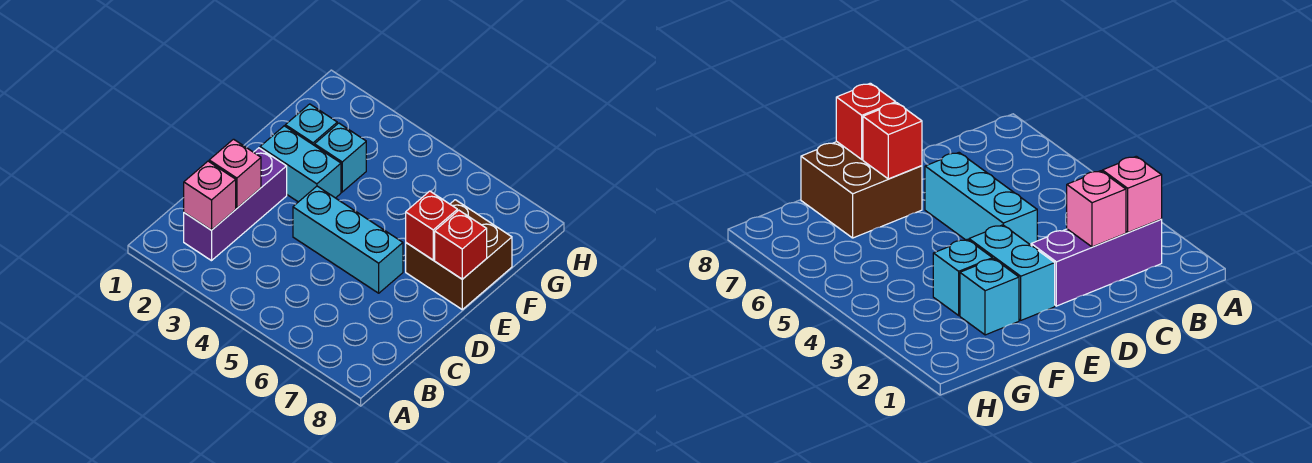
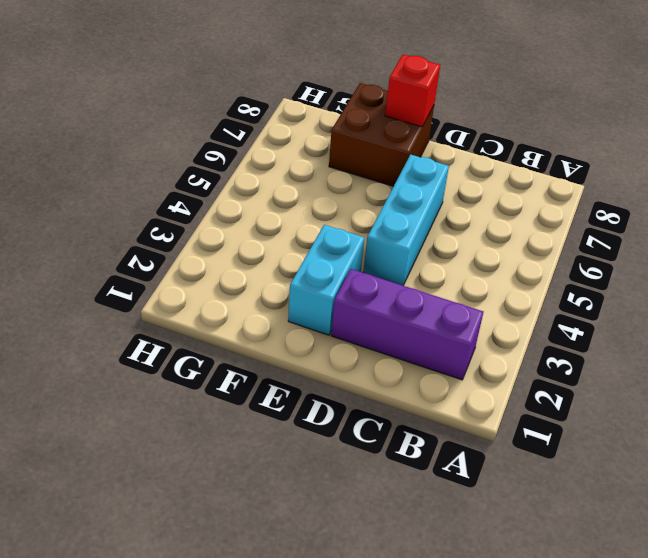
none -> cyan brick F2 level 1
none -> cyan brick F3 level 1

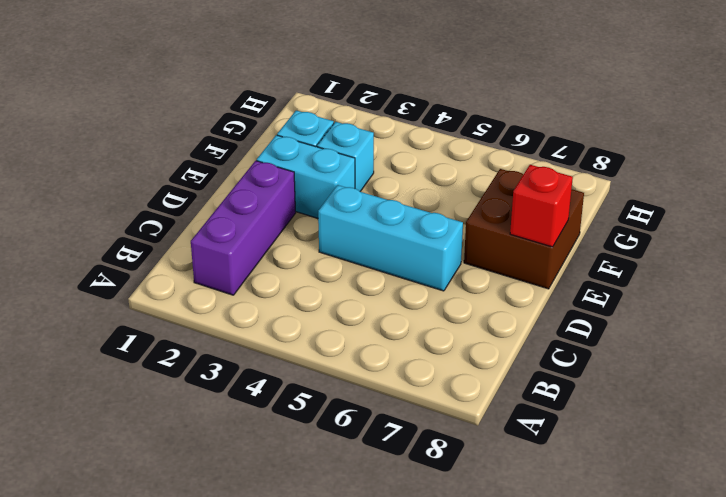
none -> pink brick B2 level 2
none -> pink brick C2 level 2

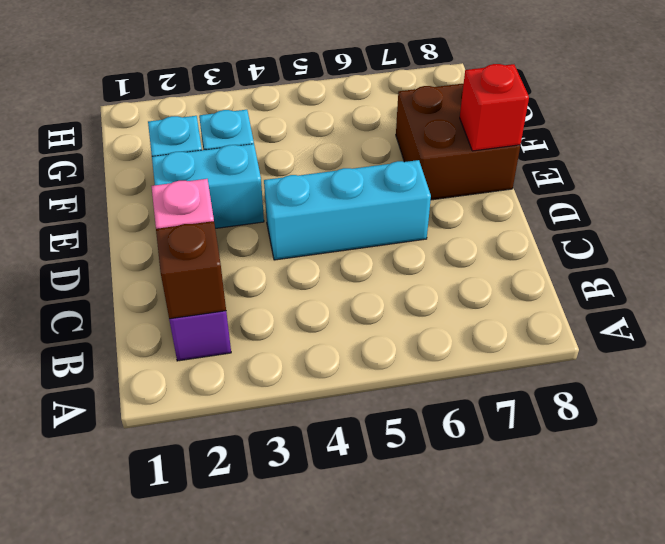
brown brick B2 level 2 -> pink brick B2 level 2
none -> red brick E7 level 2

